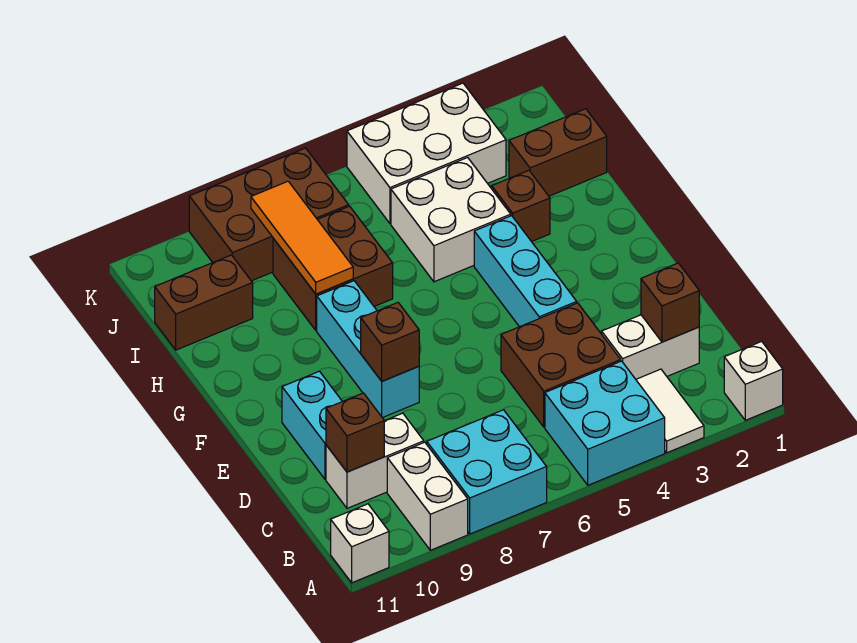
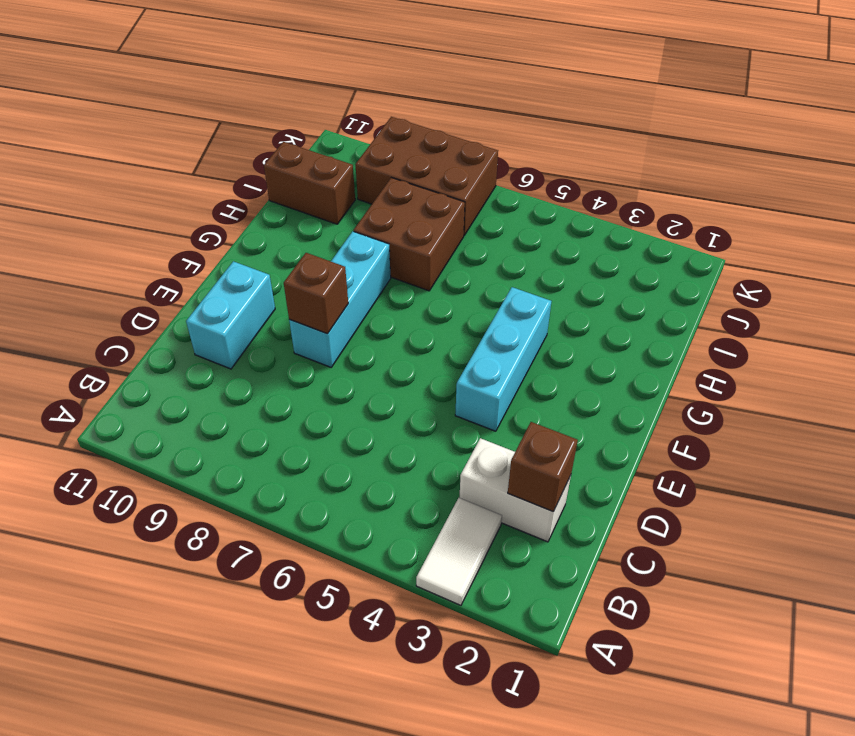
none -> white brick A1 level 1
none -> cyan brick A4:B5 level 1
none -> cyan brick A7:B8 level 1

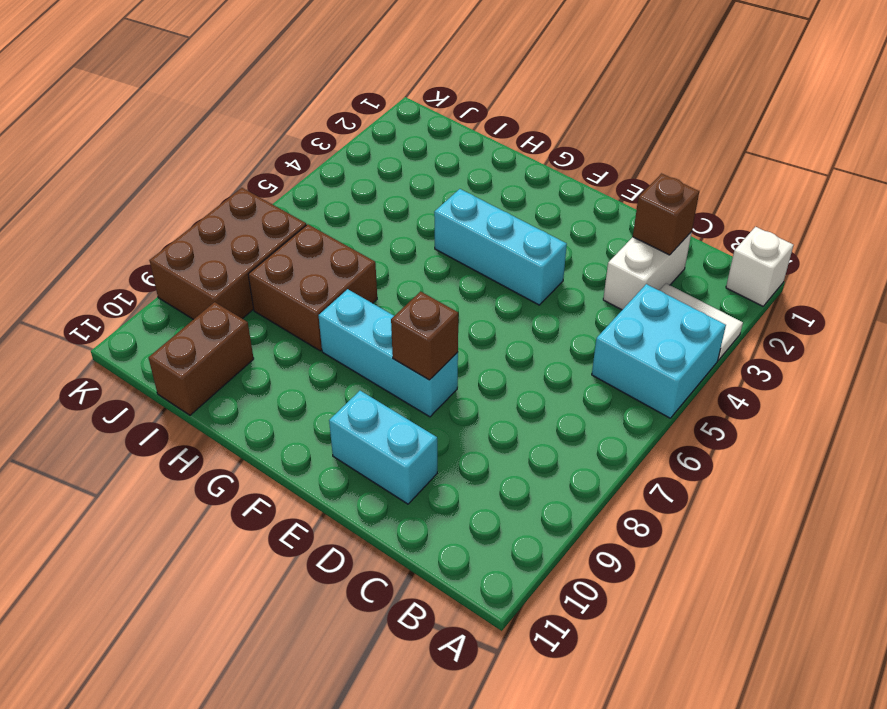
none -> cyan brick A7:B8 level 1
none -> white brick A9:B9 level 1
none -> white brick A11 level 1

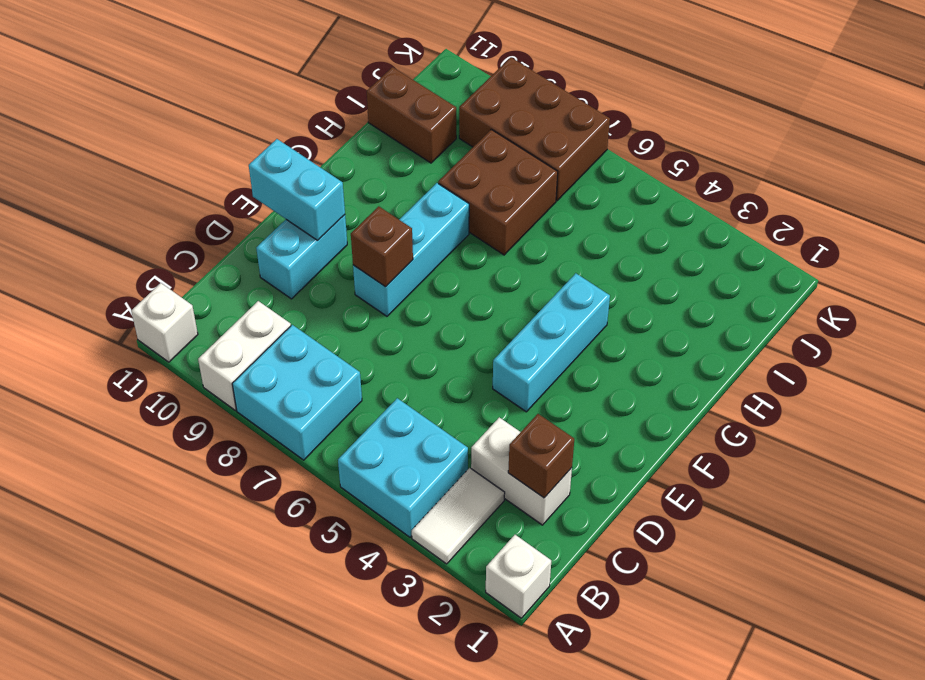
cyan brick E10:E11 level 2 -> none
none -> brown brick C4:D5 level 1
none -> white brick C9:C10 level 1
none -> brown brick H3 level 1

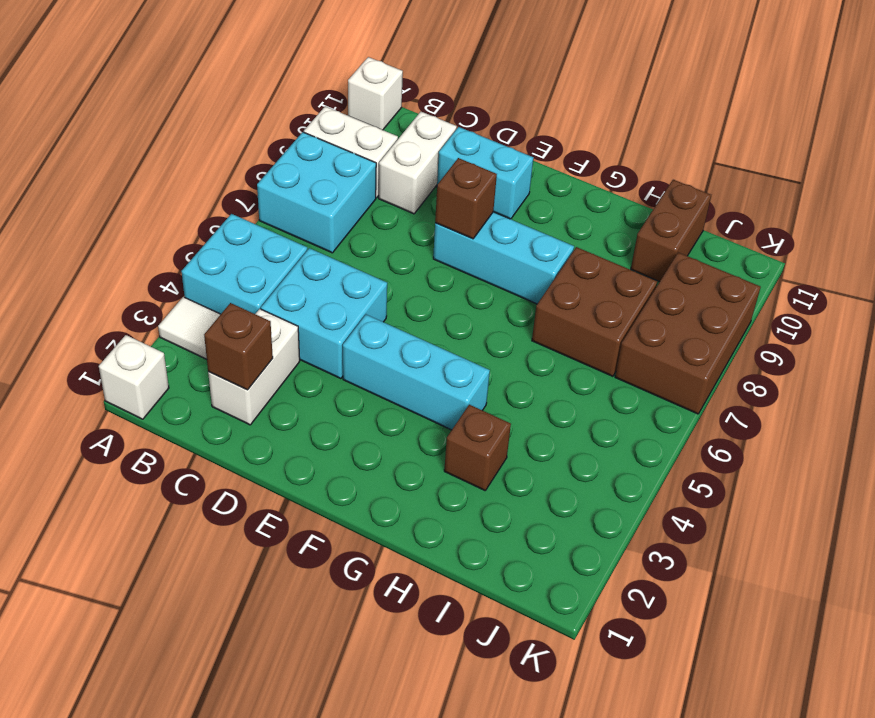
cyan brick C4:D5 level 1 -> brown brick C4:D5 level 1
none -> white brick H4:I5 level 1
none -> brown brick I1:I2 level 1
none -> white brick J3:K5 level 1

